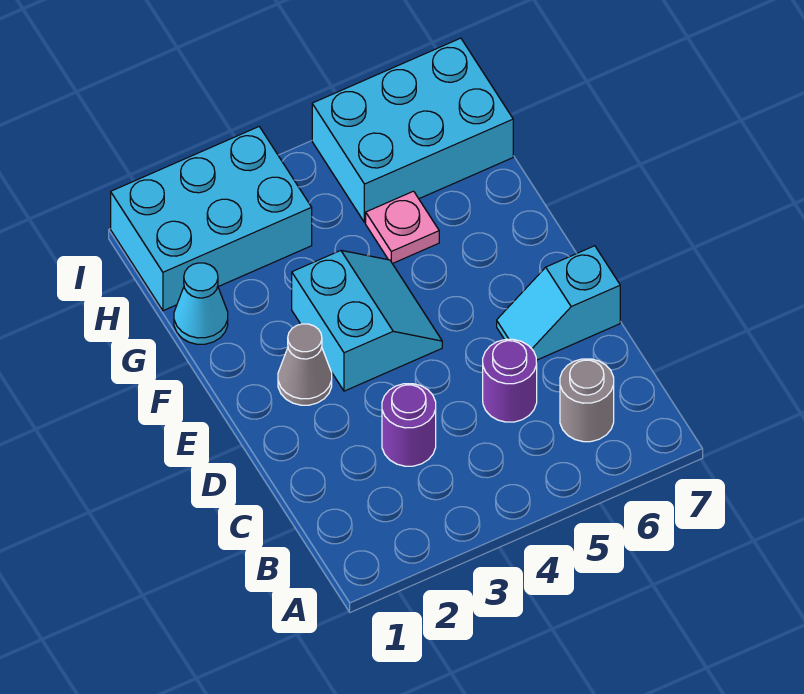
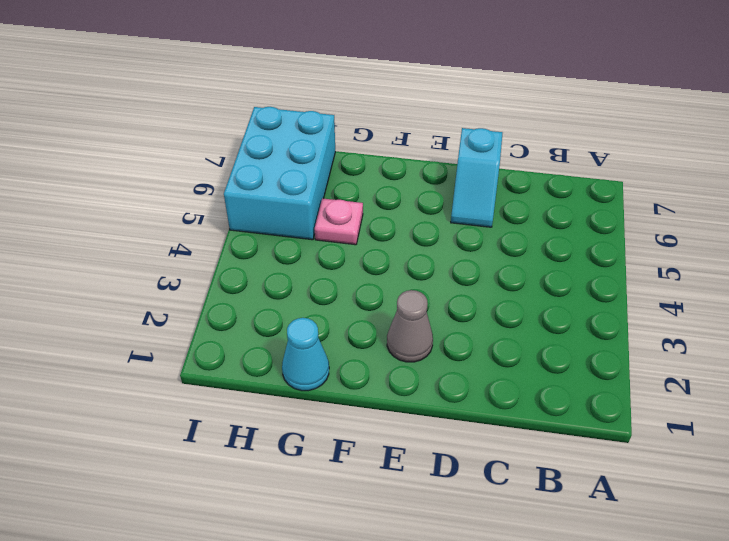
none -> grey round brick B6 level 1
none -> purple round brick C3 level 1

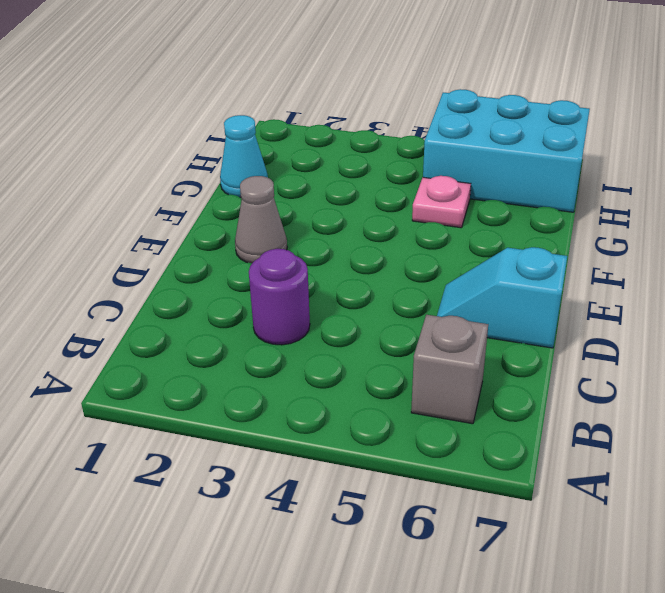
grey brick B6 level 1 -> grey round brick B6 level 1
none -> purple round brick C5 level 1
none -> cyan slope E3:F4 level 1 top 3

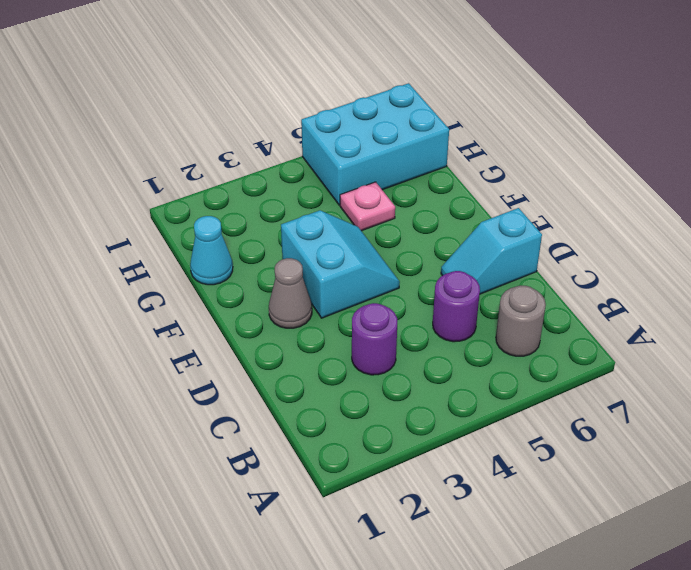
none -> cyan brick H1:I3 level 1

